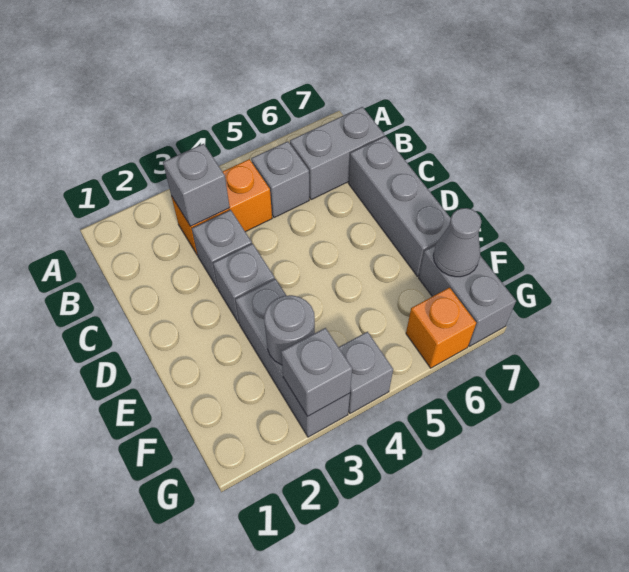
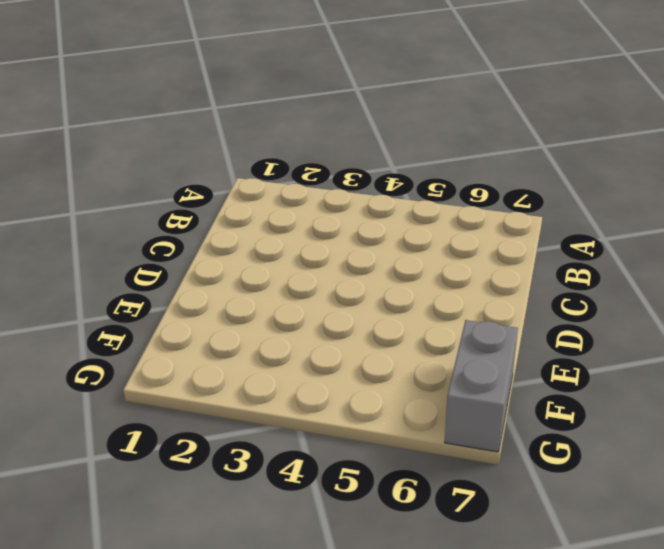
none -> orange brick B3:B4 level 1
none -> grey brick B5 level 1
none -> grey brick B6:B7 level 1

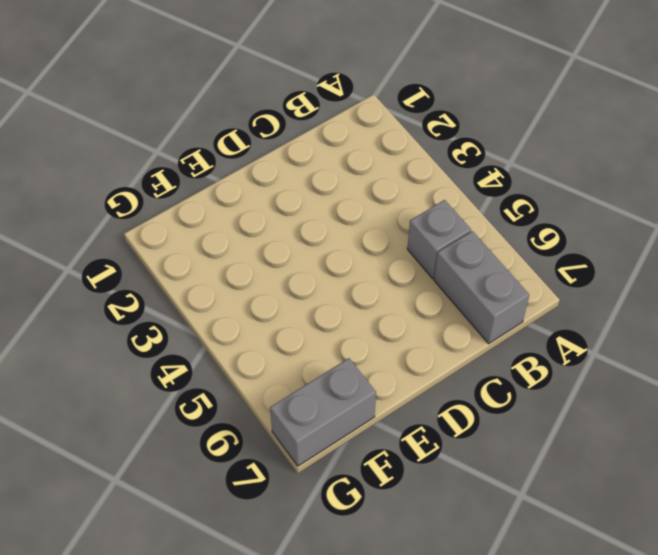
none -> orange brick B3:B4 level 1
none -> grey brick C3 level 1
none -> grey brick C7:E7 level 1

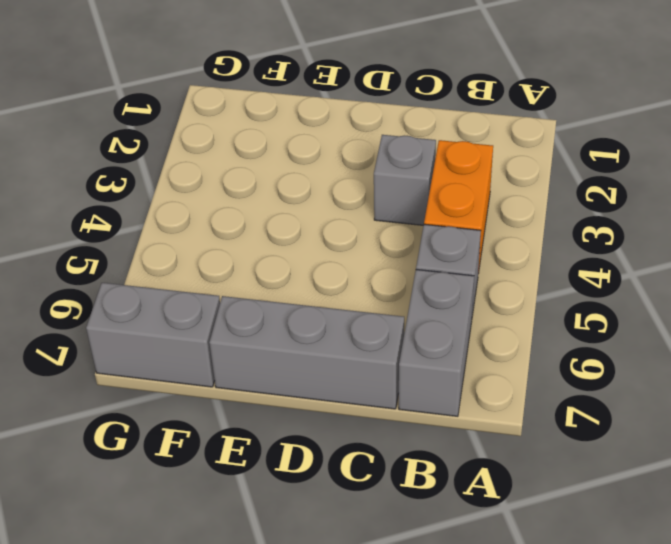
none -> grey brick D3 level 1
none -> grey brick E3:G3 level 1
none -> grey brick G4 level 1

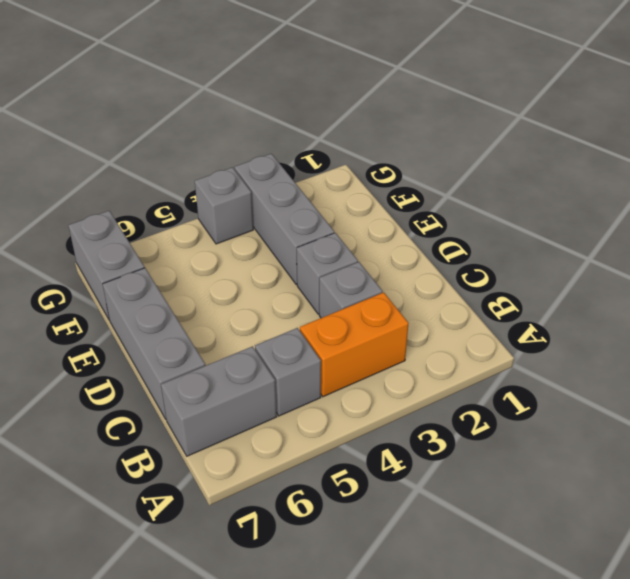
none -> orange brick G6 level 1
none -> grey brick B3 level 2
none -> grey round brick F3 level 2

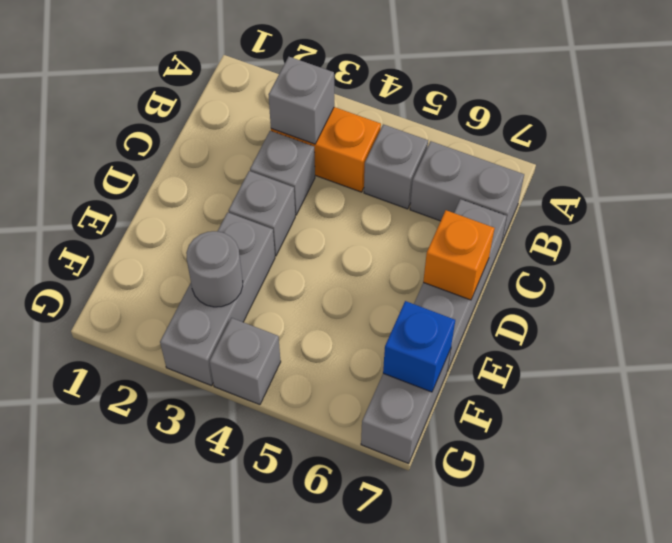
orange brick D7 level 2 -> orange brick G6 level 1
blue brick F7 level 2 -> grey cone F7 level 2
none -> grey brick G3 level 2

